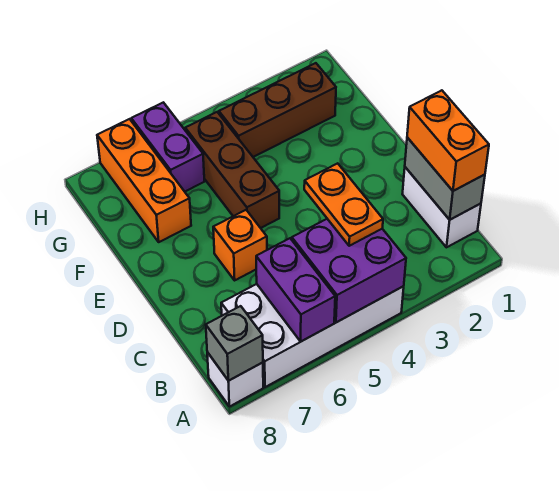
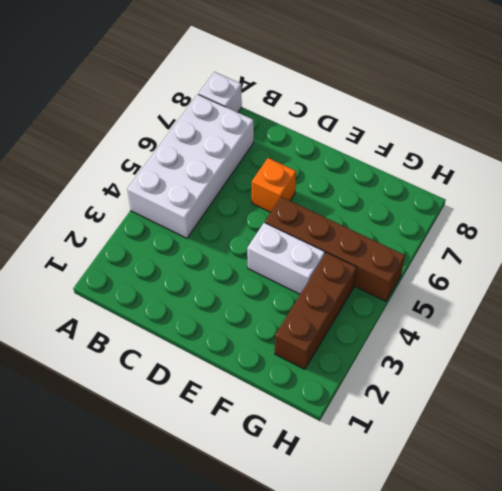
white brick E4:F4 level 1 -> white brick B1:C1 level 1
brown brick E5:H5 level 1 -> brown brick E5:G5 level 1
none -> orange brick F7:H7 level 1
none -> purple brick G6:H6 level 1
none -> purple brick A4:B5 level 2

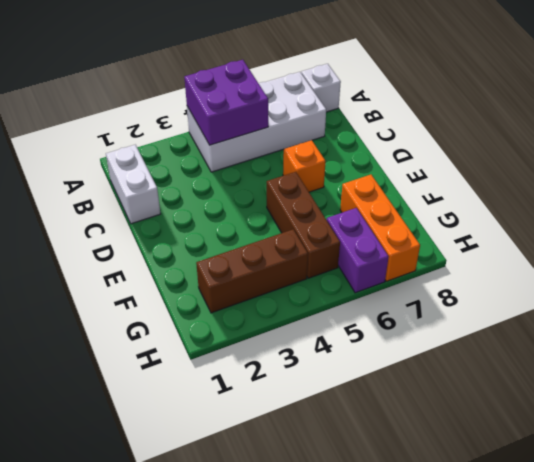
none -> purple brick A6:B6 level 2
none -> grey brick A8 level 2
none -> grey brick B1:C1 level 2

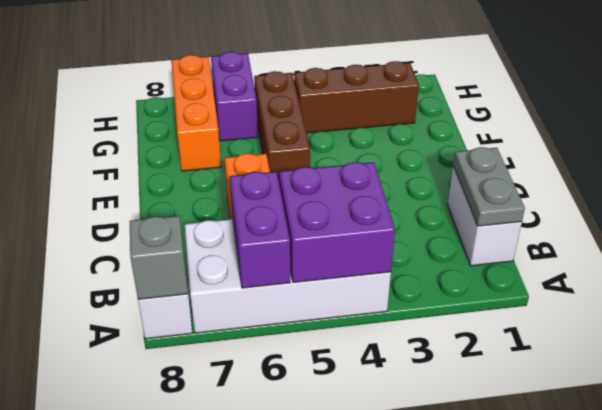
grey plate B1:C1 level 2 -> grey brick B1:C1 level 2
none -> orange brick B1:C1 level 3
none -> orange plate B4:C4 level 3

